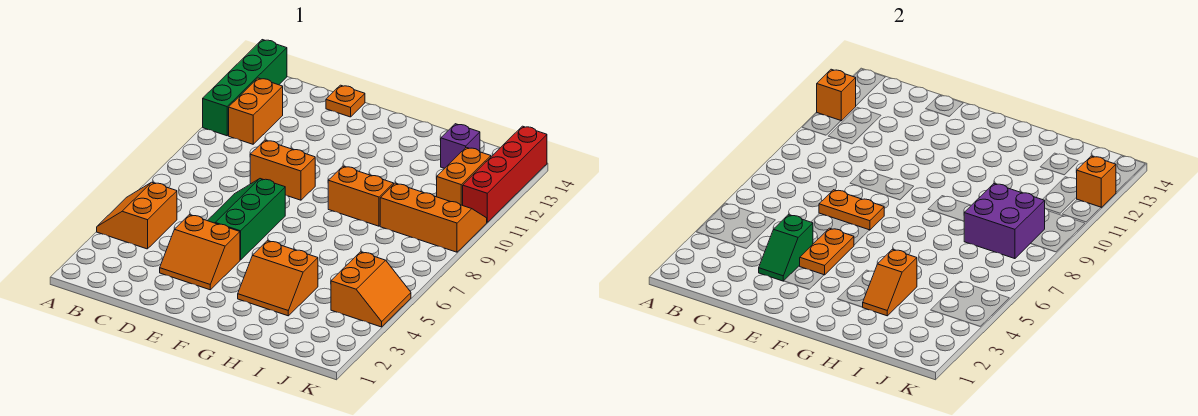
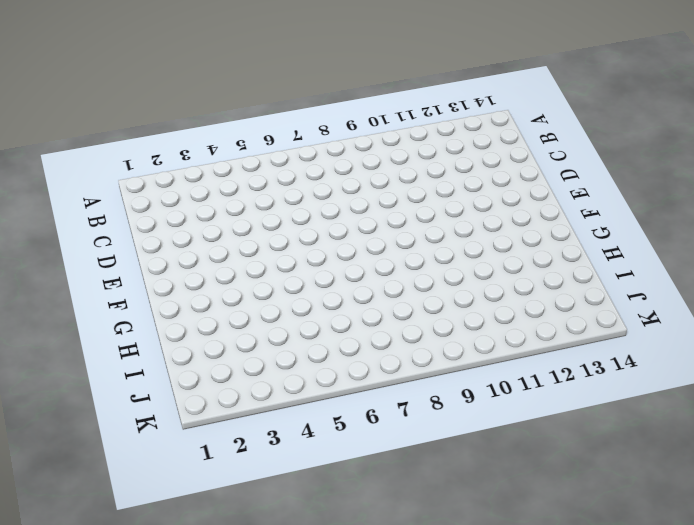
none -> orange slope A4:B5 level 1 top B
none -> green brick A11:A14 level 1
none -> orange brick B11:B12 level 1

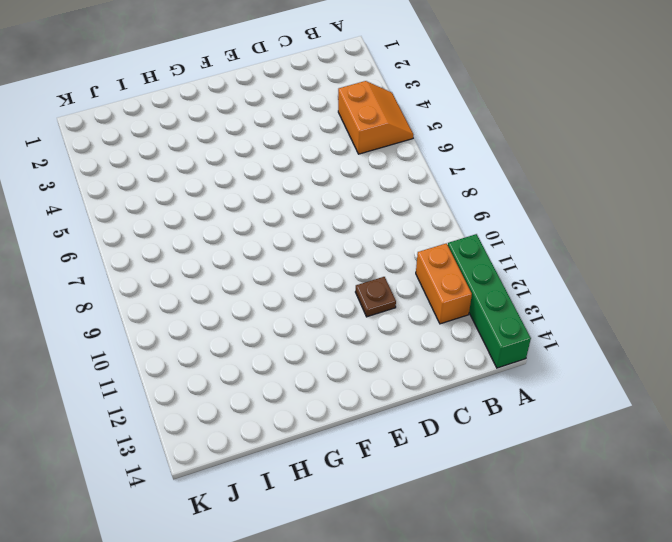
brown plate D11 level 1 -> none
none -> orange slope D3:E4 level 1 top 4
none -> green slope D5:E7 level 1 top E
none -> orange brick D9:E9 level 1

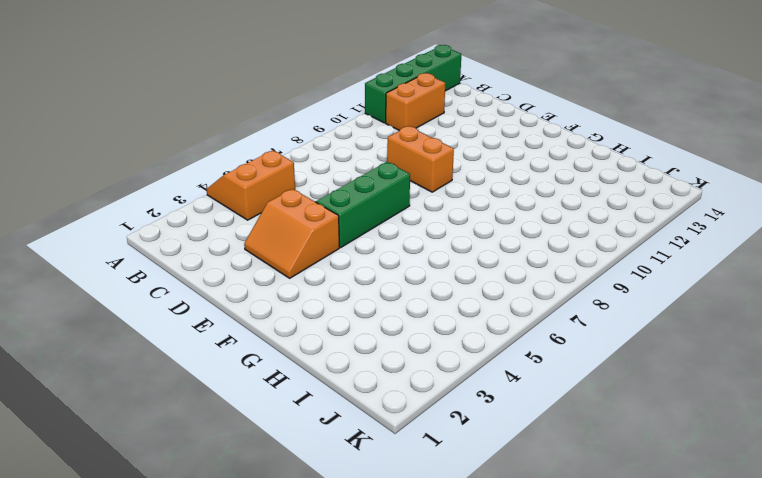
none -> orange plate D14 level 1
none -> orange slope G3:H4 level 1 top 4
none -> orange brick G9:H9 level 1

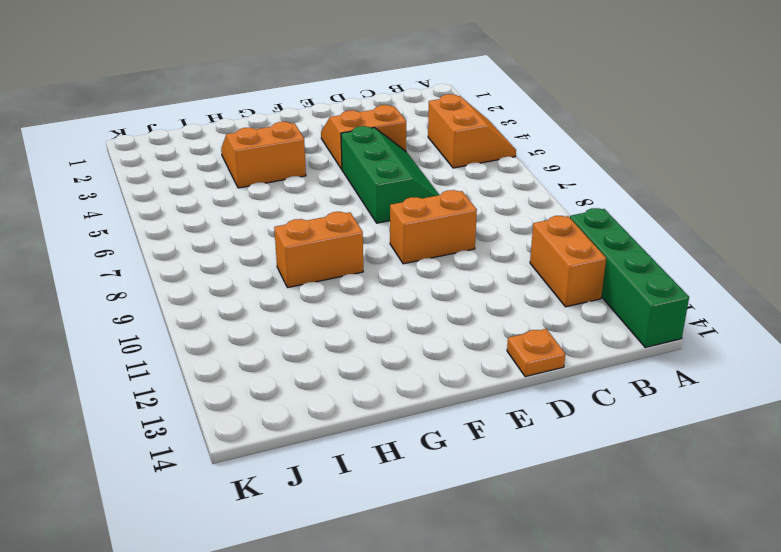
none -> orange slope I9:K10 level 1 top 9
none -> purple brick I13 level 1
none -> orange slope J4:K5 level 1 top J

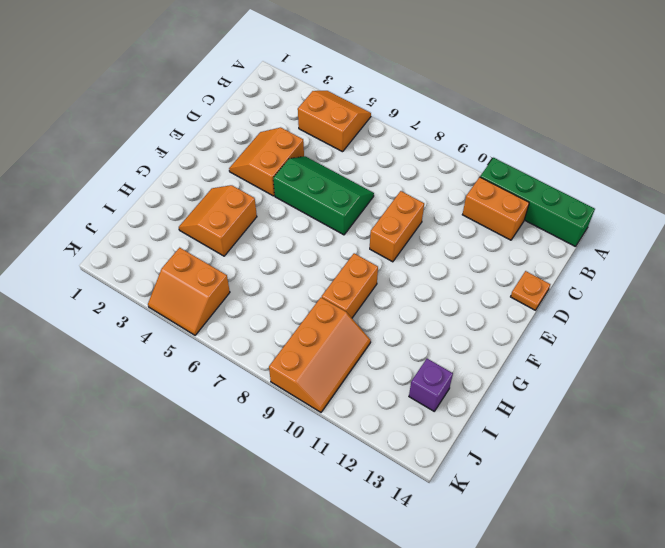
none -> orange brick J11:J12 level 1
none -> red brick K11:K14 level 1
none -> orange brick A12 level 2

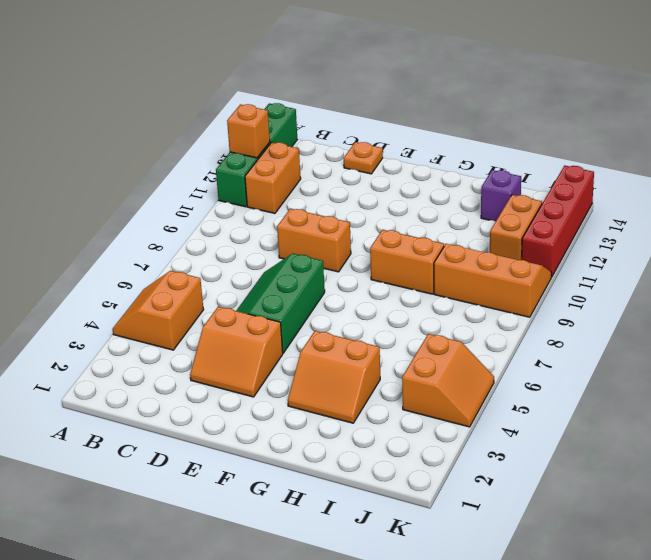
none -> green slope D3:D4 level 2 top 4
none -> orange plate D7:E7 level 2
none -> orange plate E4:E5 level 2

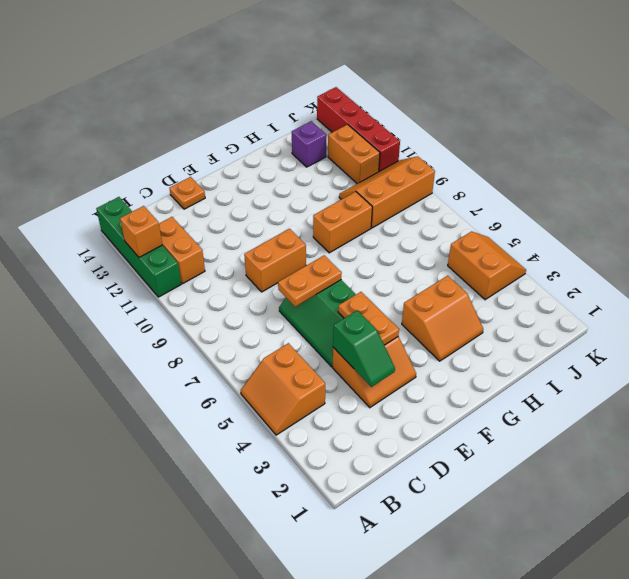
none -> orange slope H3:H4 level 2 top 4
none -> purple brick I8:J9 level 2
none -> orange brick K12 level 2

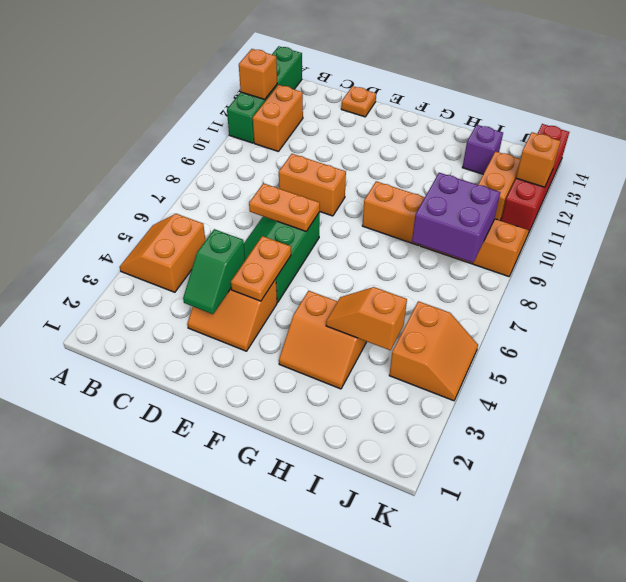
orange slope H4:I4 level 2 top I -> orange slope H3:H4 level 2 top 4

